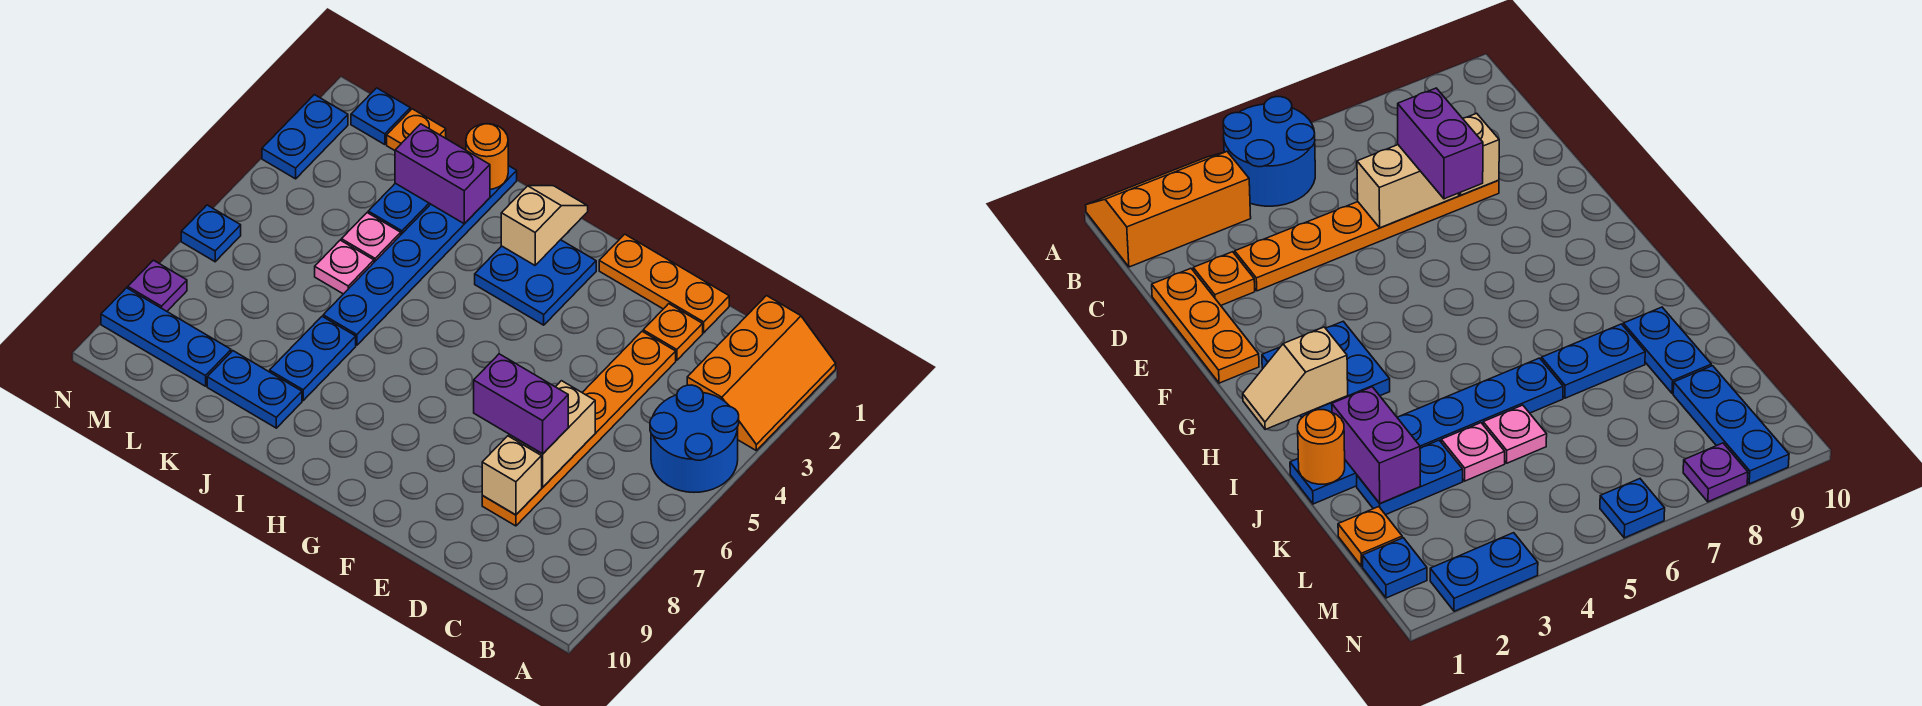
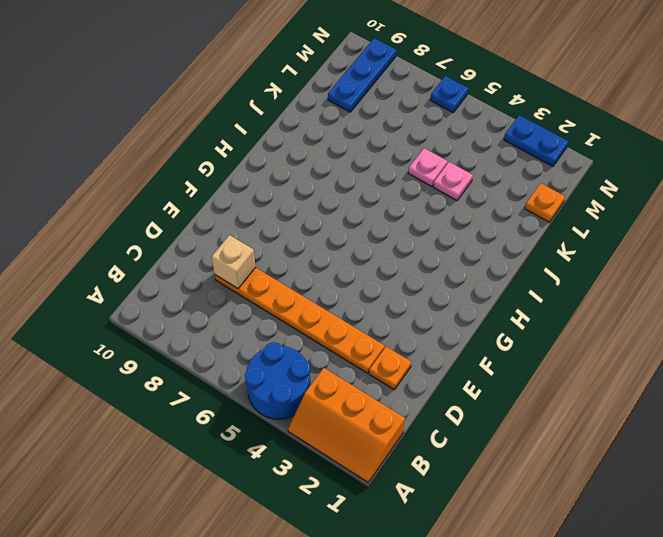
none -> orange plate D1:F1 level 1
none -> blue plate G2:H3 level 1
none -> blue plate J1:J6 level 1

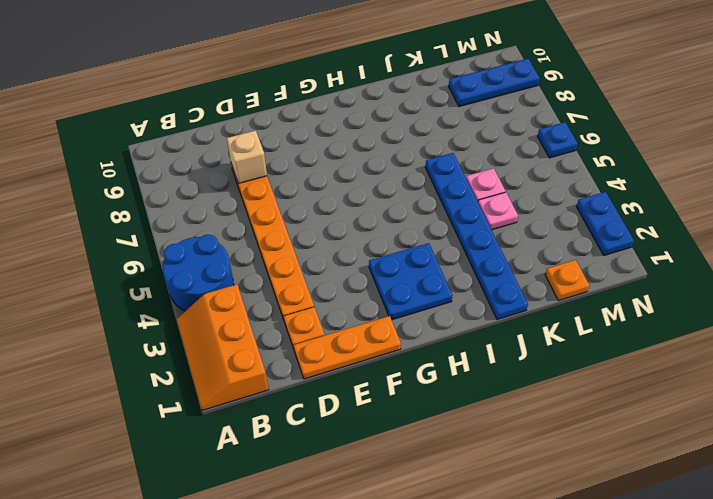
none -> blue plate J7:J8 level 1
none -> blue plate J9:K9 level 1
none -> blue plate K2:K3 level 1

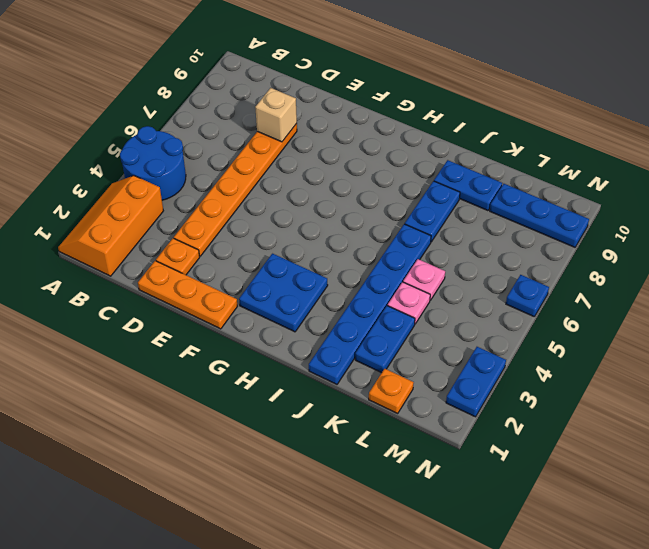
none -> blue plate M1 level 1
none -> purple plate N8 level 1
none -> tan brick D6:D7 level 2

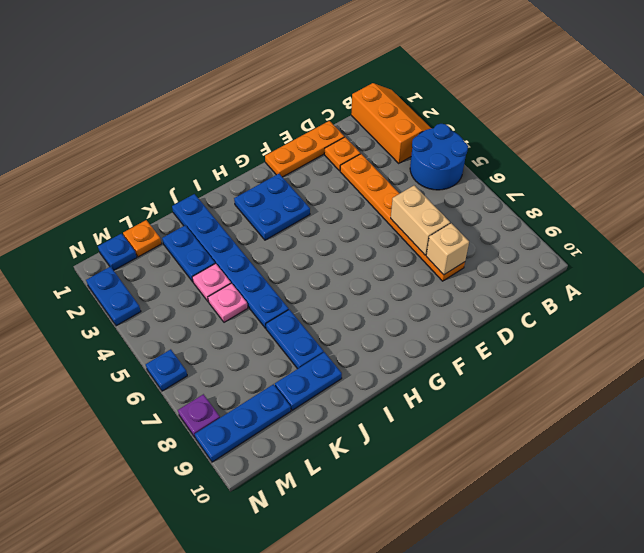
none -> tan slope H1:H2 level 2 top 2
none -> orange round brick J1 level 2
none -> purple brick J2:K2 level 2

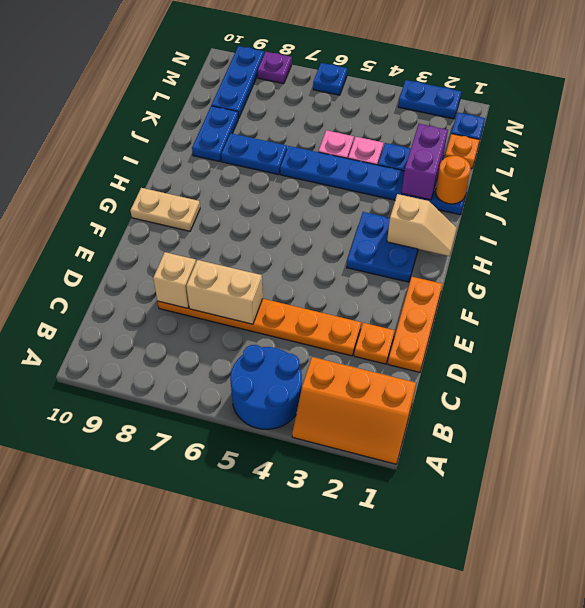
tan plate G9:G10 level 1 -> none
none -> purple brick D7:E7 level 3

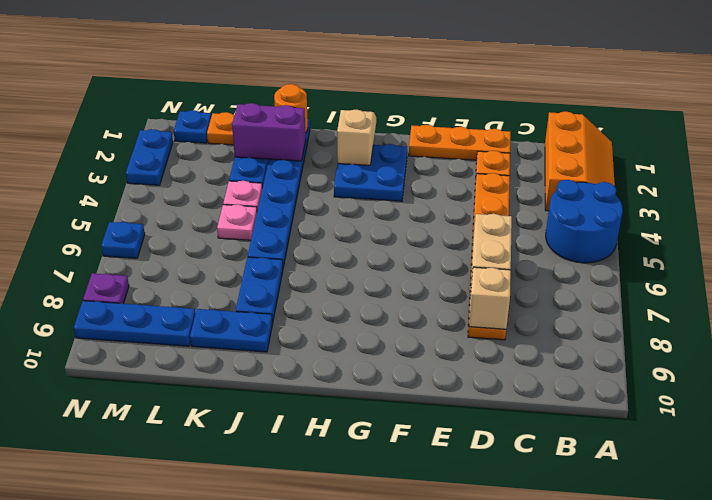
none -> purple brick D7:E7 level 3

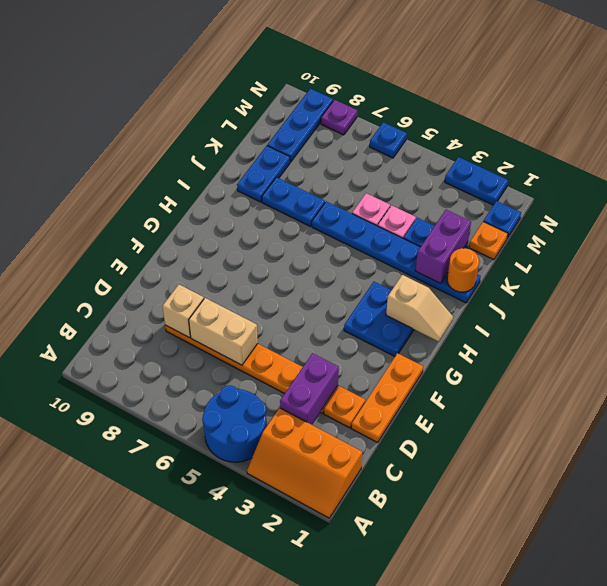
purple brick C3:D3 level 2 -> purple brick D7:E7 level 3

